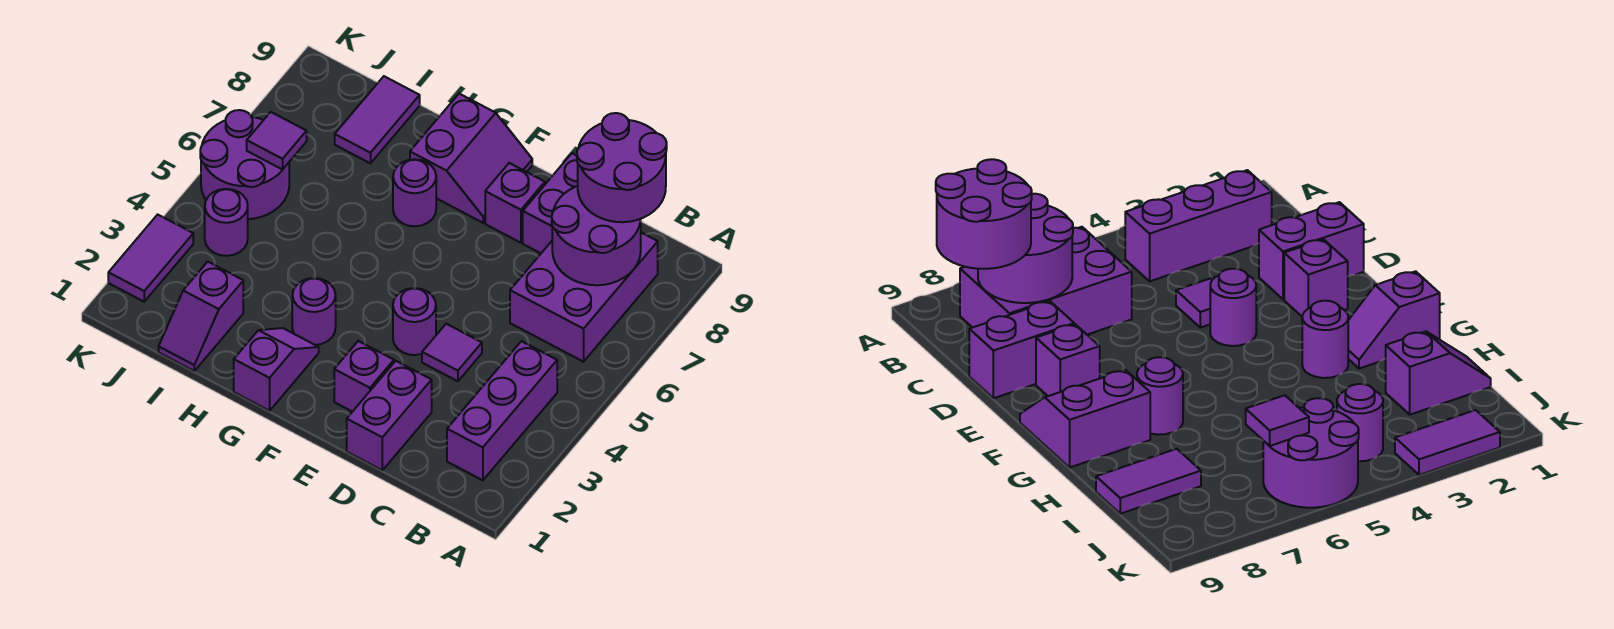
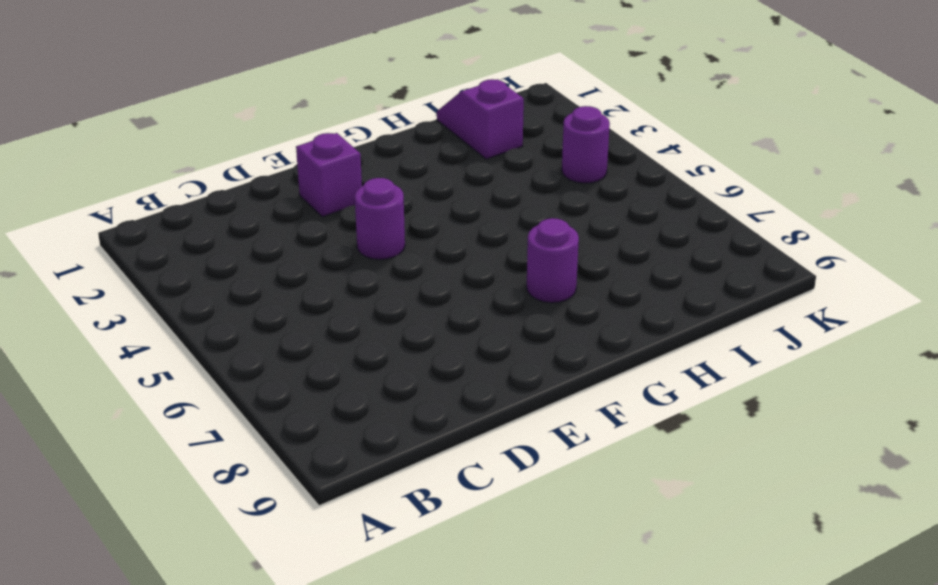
none -> purple brick B2:B4 level 1
none -> purple brick B6:C8 level 1
none -> purple brick D1:D2 level 1

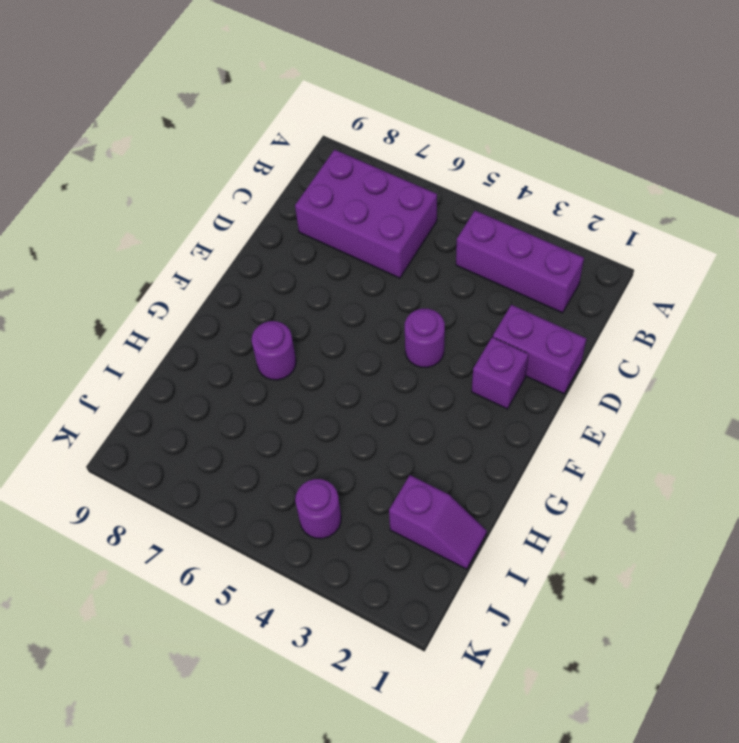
none -> purple tile D4 level 1
none -> purple brick D8:D9 level 1
none -> purple brick E8 level 1

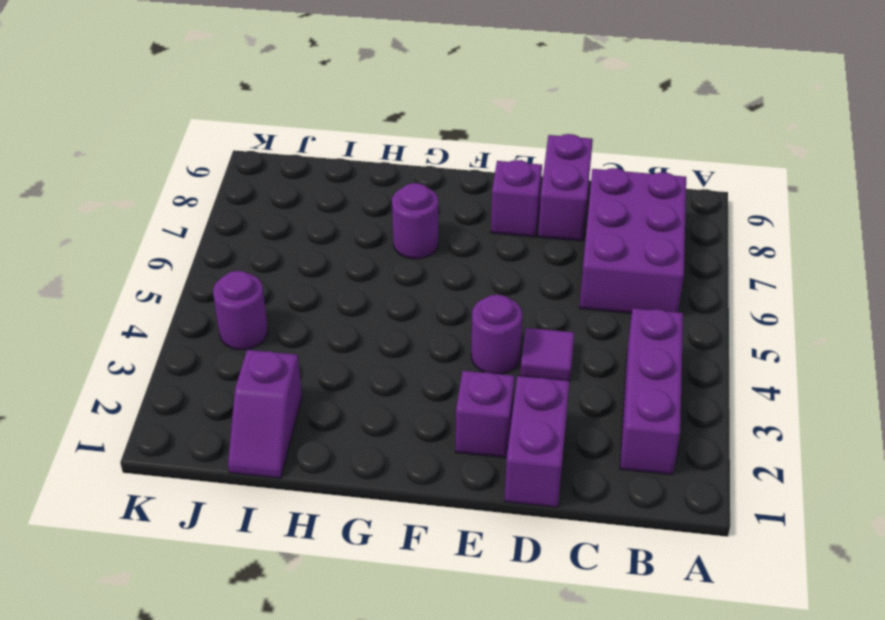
none -> purple slope F8:G9 level 1 top G
none -> purple slope G1:G2 level 1 top 1
none -> purple round brick G3 level 1

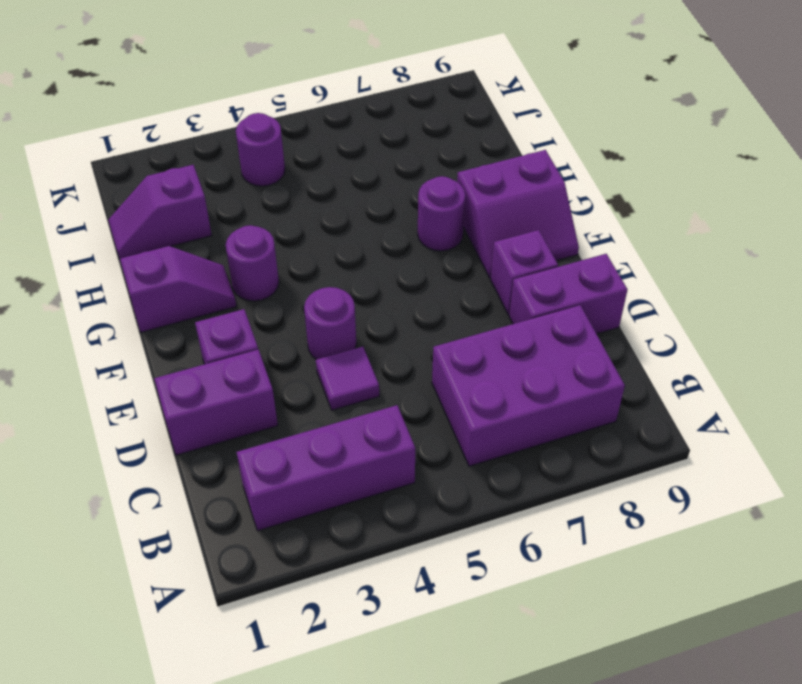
none -> purple tile I8:I9 level 1
none -> purple round brick J5:K6 level 1
none -> purple tile K2:K3 level 1

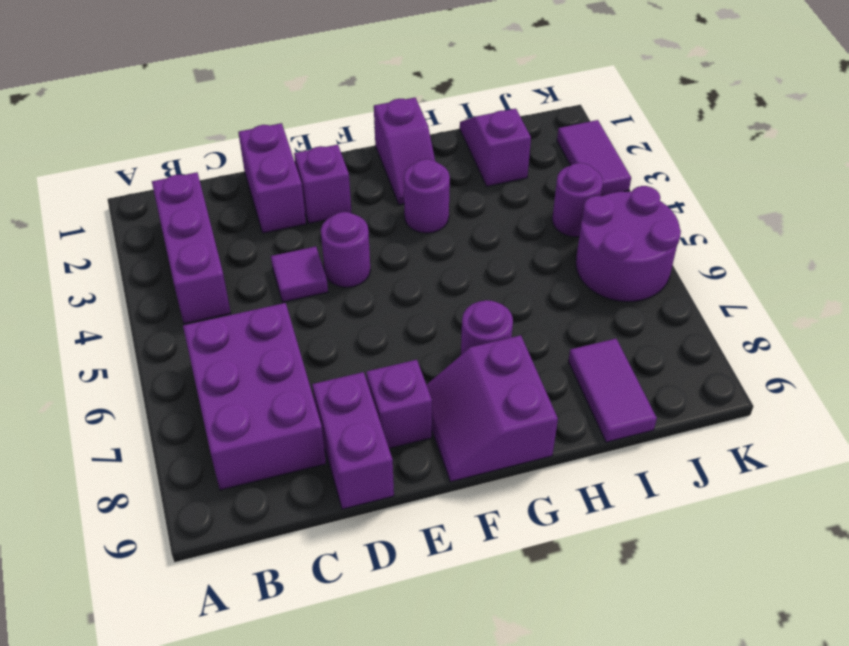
none -> purple round brick B7:C8 level 2
none -> purple tile J6 level 2
none -> purple round brick B8:C9 level 3

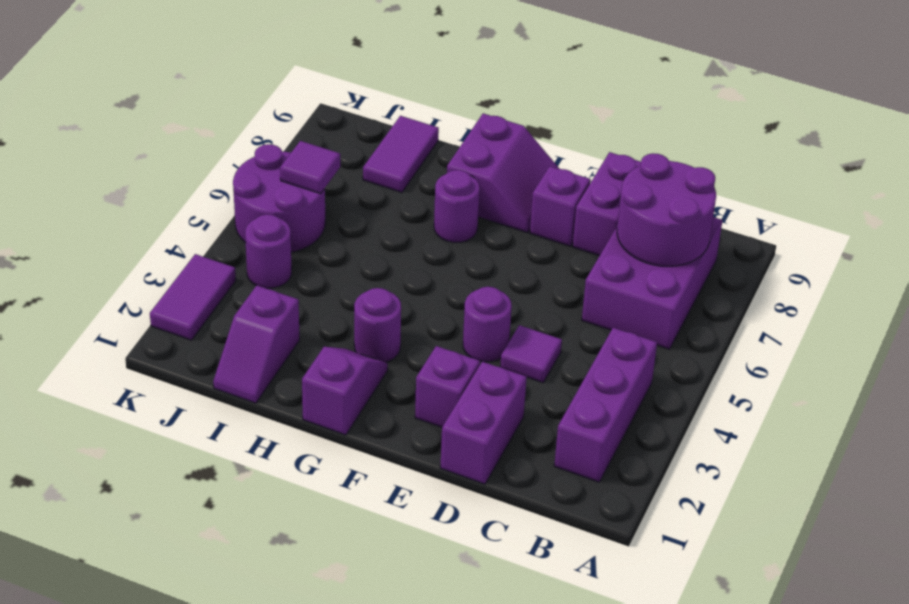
none -> purple round brick B8:C9 level 3

